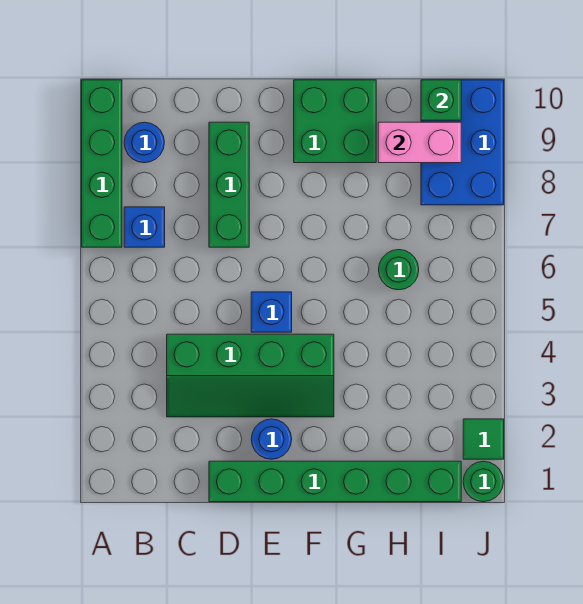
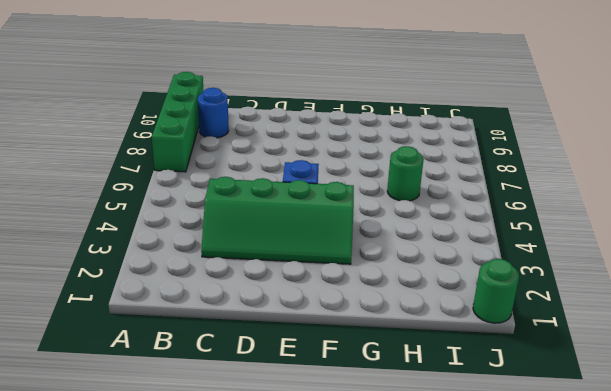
none -> blue brick B7 level 1
none -> green brick D1:I1 level 1
none -> green brick D7:D9 level 1

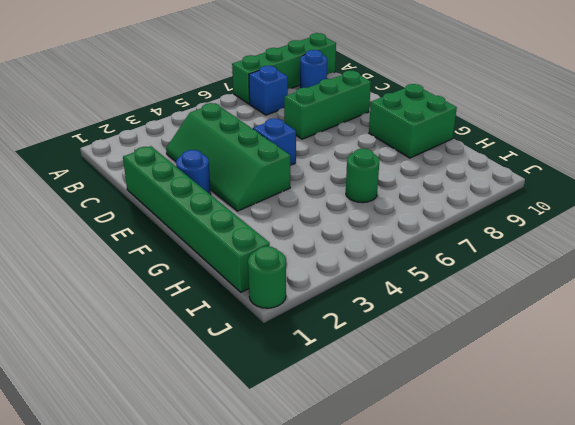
none -> blue brick I8:J10 level 1
none -> green tile J2 level 1
none -> pink brick H9:I9 level 2

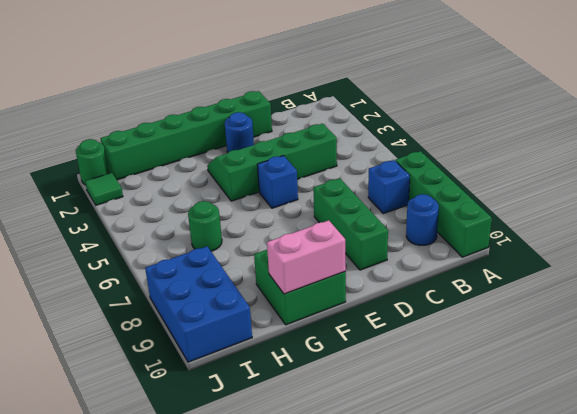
pink brick F10:G10 level 2 -> pink brick H9:I9 level 2
none -> green brick I10 level 2

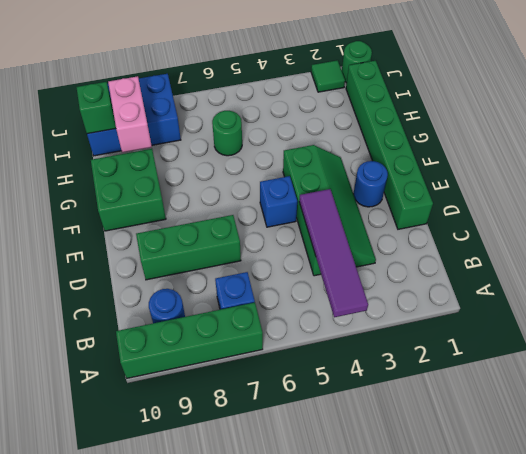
purple tile A4:D4 level 2 -> none

